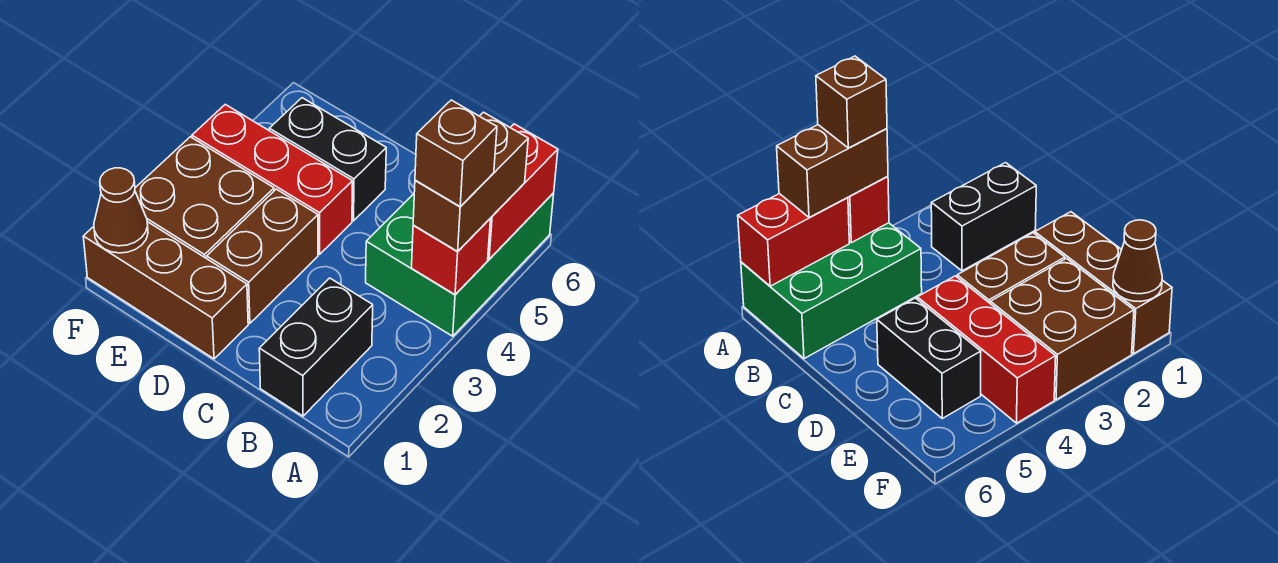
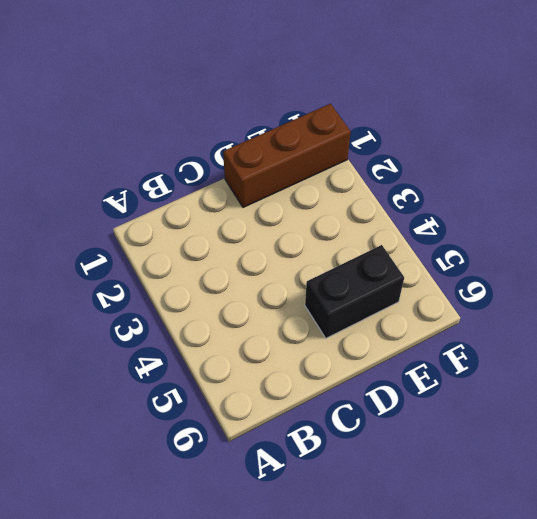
none -> green brick A4:B6 level 1
none -> black brick B1:B2 level 1
none -> brown brick D2:D3 level 1

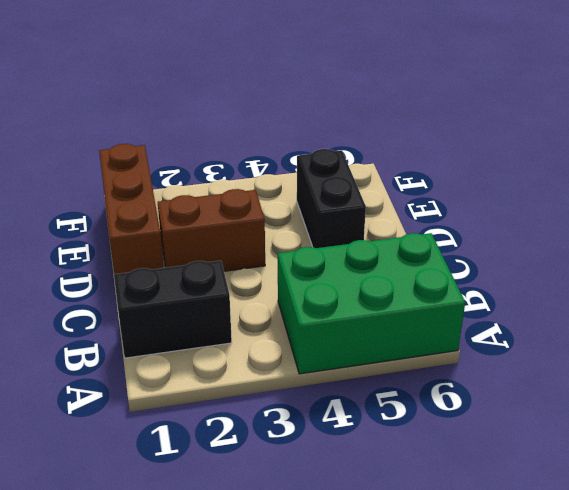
none -> red brick D4:F4 level 1
none -> brown brick E2:F3 level 1
none -> red brick A4 level 2

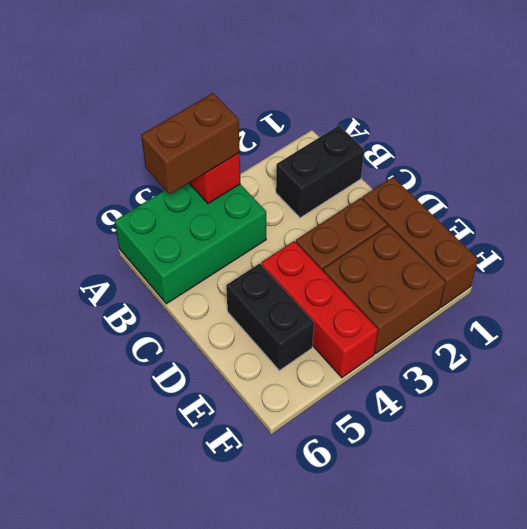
none -> red brick A5:A6 level 2
none -> brown cone F1 level 2
none -> brown brick A4 level 4

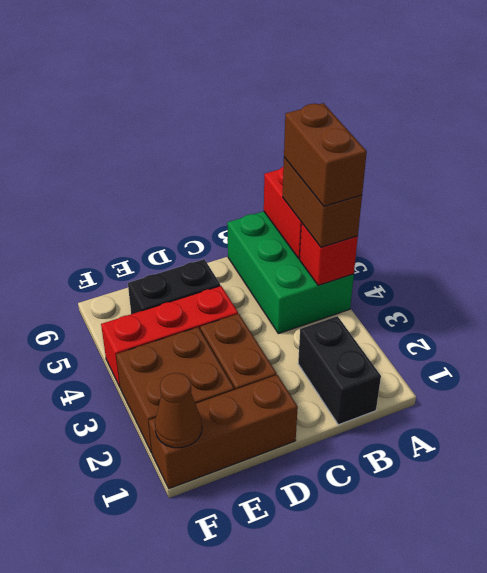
brown brick A4:A5 level 4 -> brown brick A4 level 4

